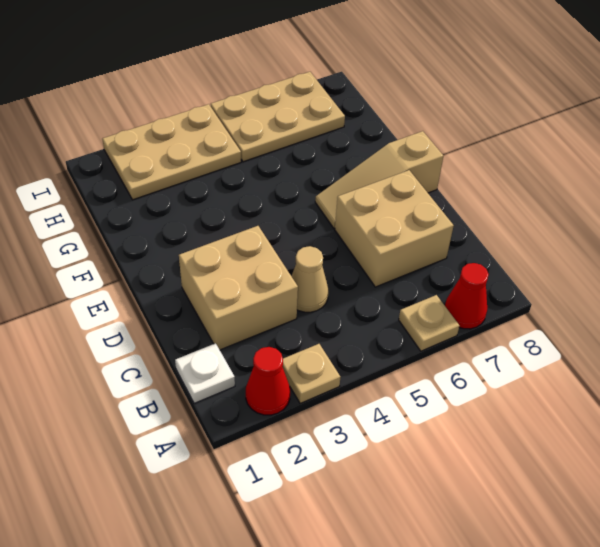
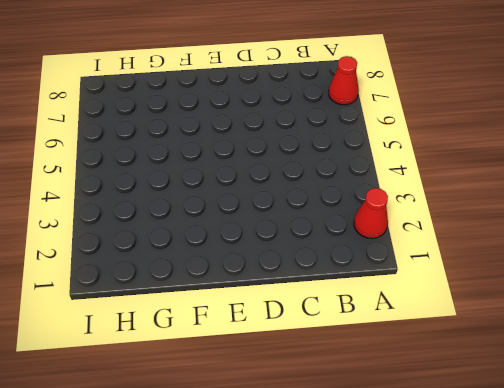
none -> tan plate A3 level 1
none -> tan plate A6 level 1

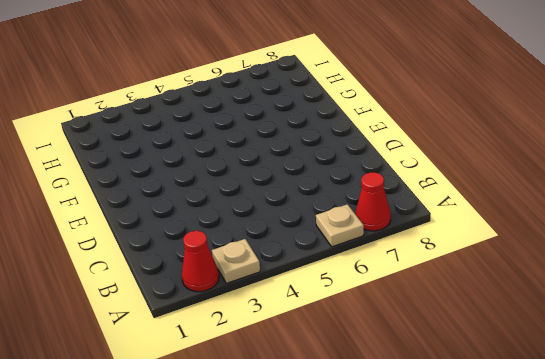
none -> white plate B1 level 1
none -> tan brick C2:D3 level 1

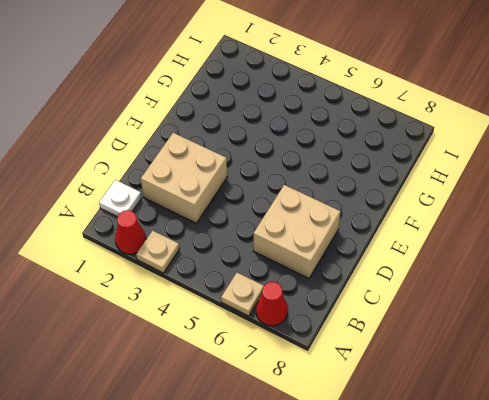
none -> tan cone C4 level 1
none -> tan slope E6:E8 level 1 top 8

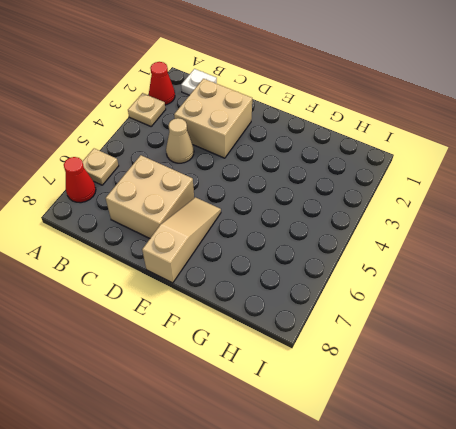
none -> tan plate H2:I4 level 1
none -> tan plate H5:I7 level 1

